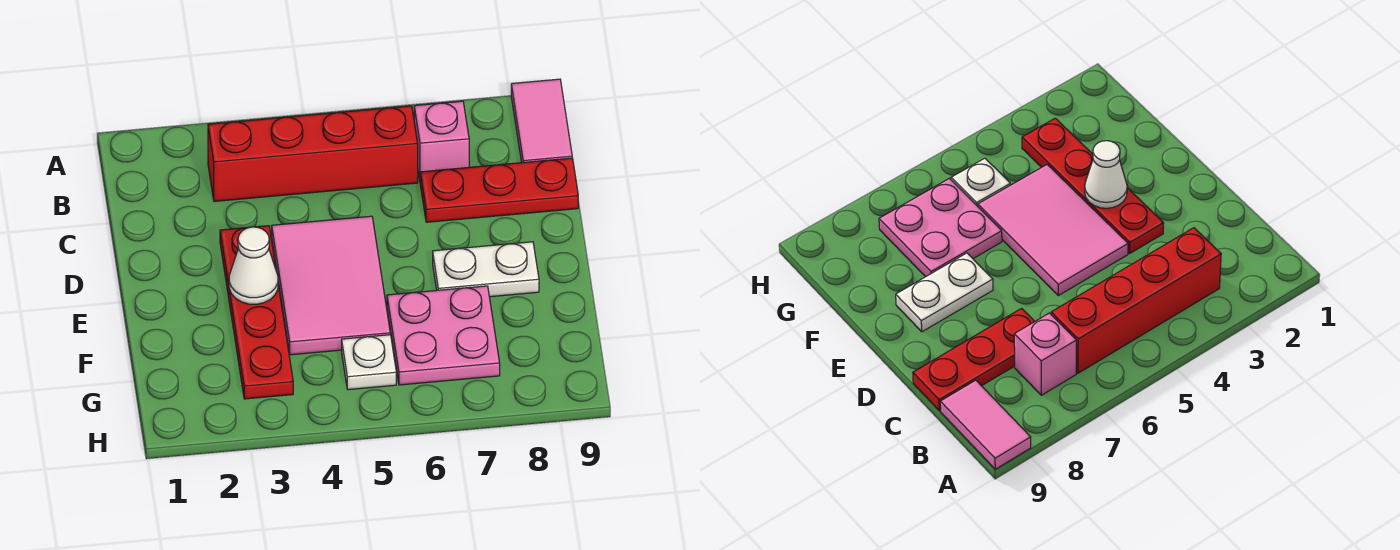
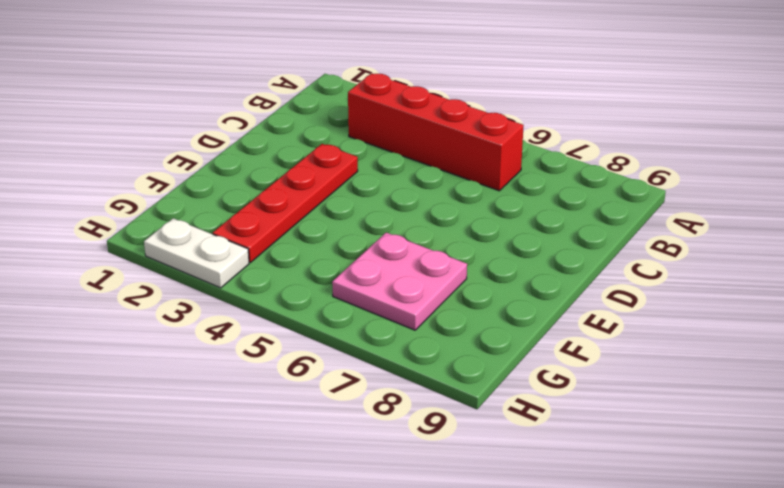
white plate H2:H3 level 1 -> white plate E7:E8 level 1
none -> pink tile A9:B9 level 1
none -> pink brick B7 level 1

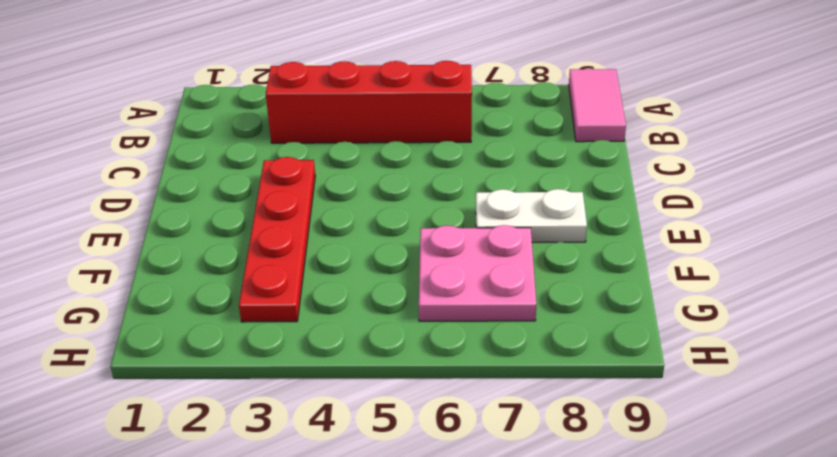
none -> pink brick B7 level 1
none -> red plate C7:C9 level 1

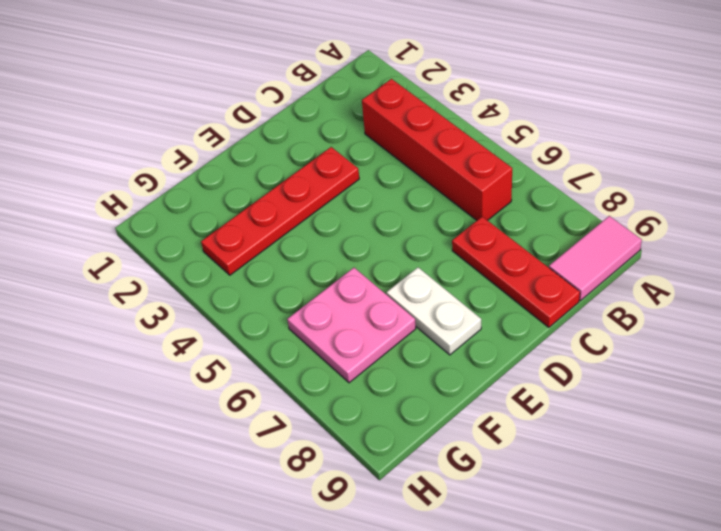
none -> pink brick B7 level 1
none -> pink tile D4:F5 level 1

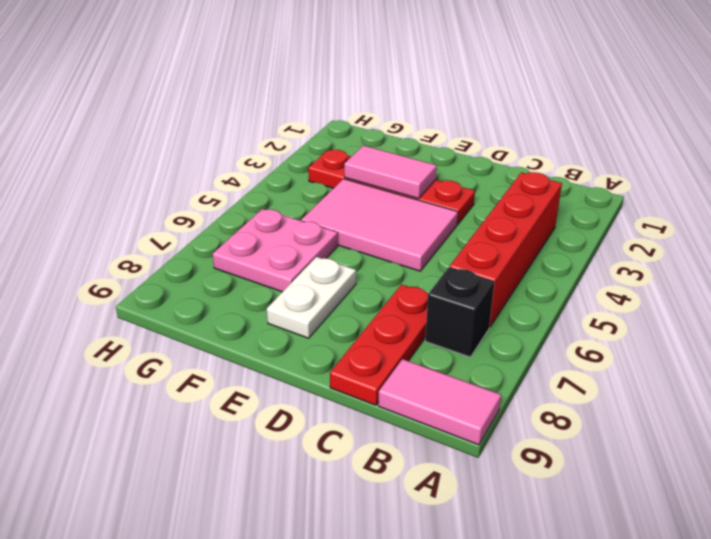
black brick B7 level 1 -> pink brick B7 level 1
pink tile E3:F3 level 2 -> white cone E3 level 2
none -> white plate G5 level 1

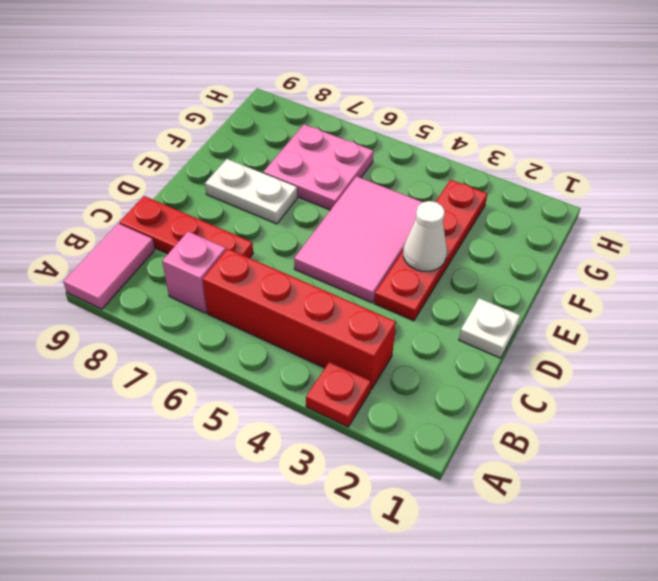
red plate A3 level 1 -> none
white plate D1 level 1 -> white plate G5 level 1

